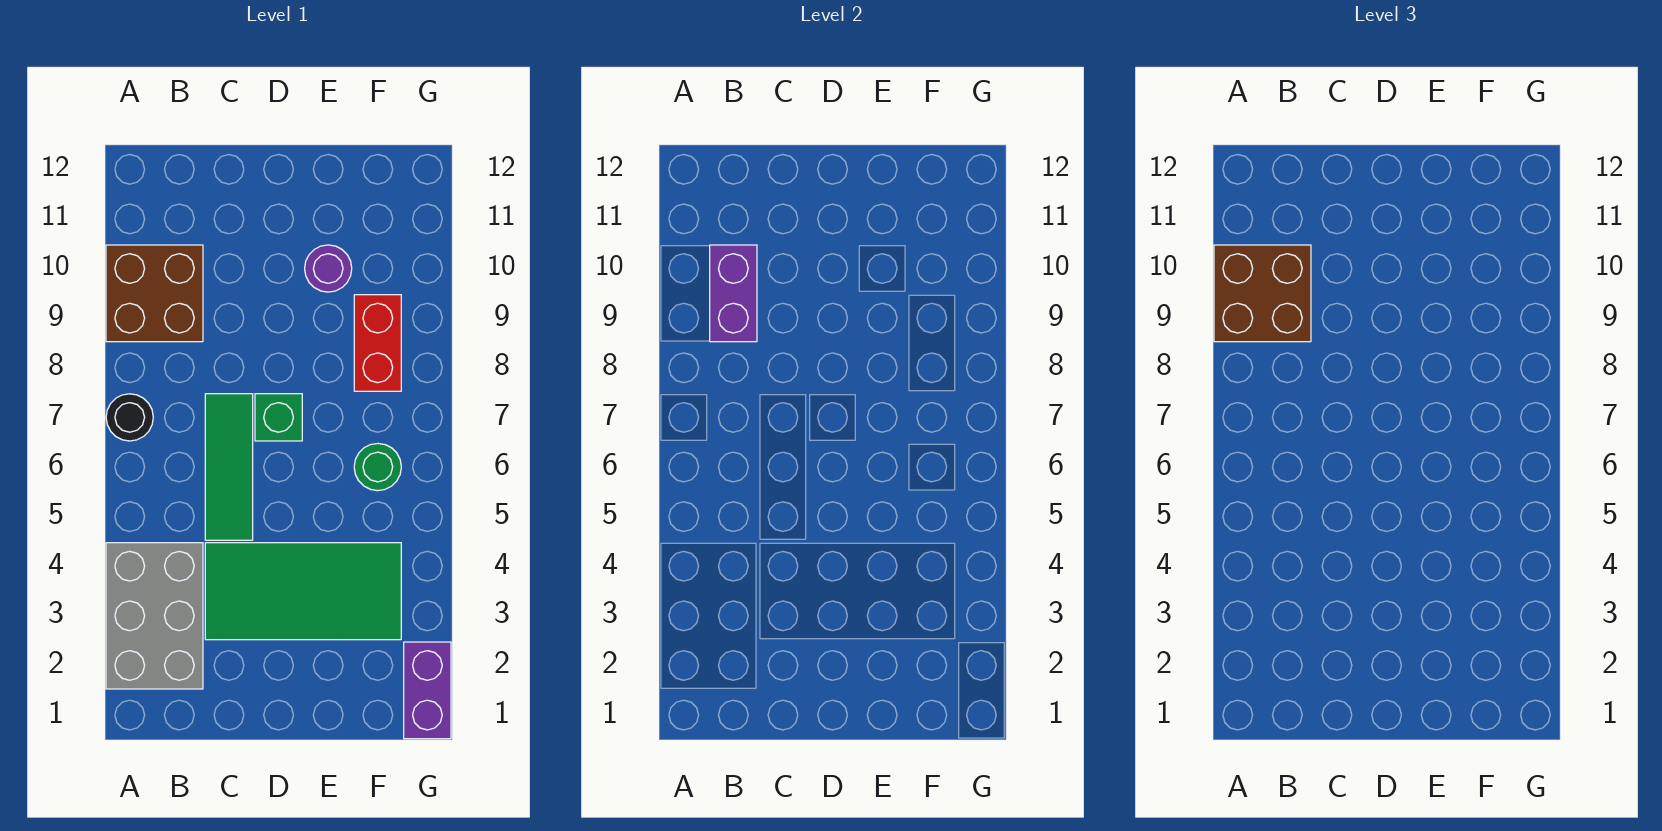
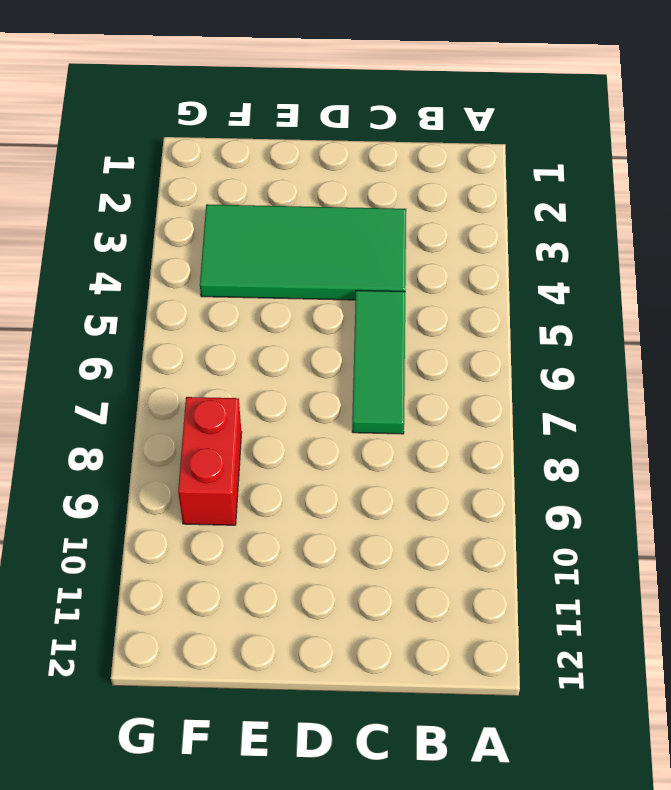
none -> grey brick A2:B4 level 1
none -> black round brick A7 level 1
none -> brown brick A9:B10 level 1

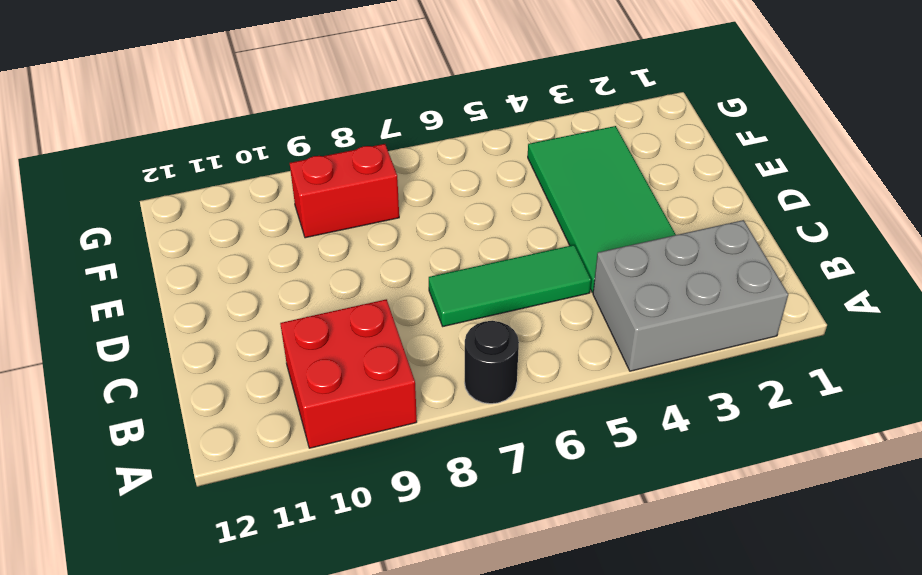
red brick A9:B10 level 1 -> brown brick A9:B10 level 1
none -> green brick D7 level 1
none -> purple round brick E10 level 1
none -> green round brick F6 level 1

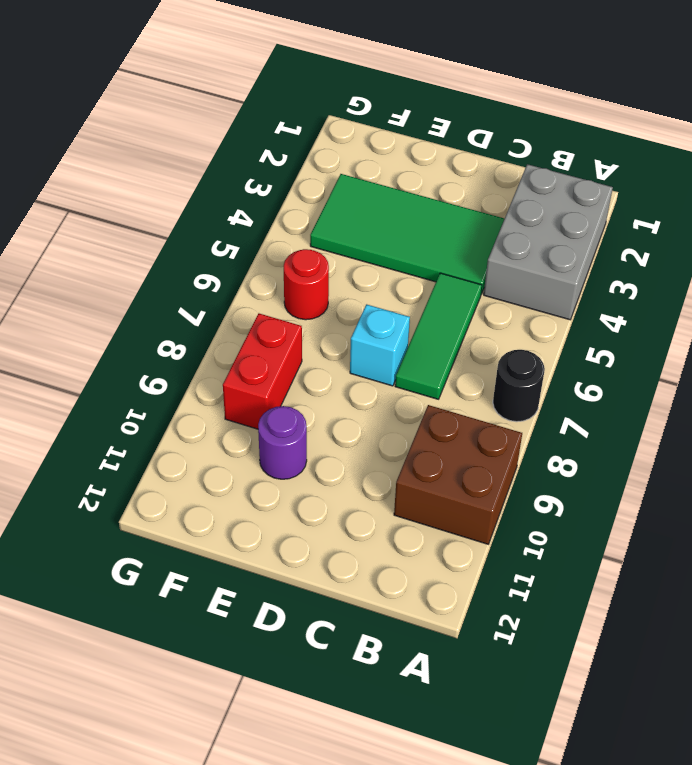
cyan brick D7 level 1 -> green brick D7 level 1
red round brick F6 level 1 -> green round brick F6 level 1
none -> purple brick G1:G2 level 1
none -> purple brick B9:B10 level 2
none -> brown brick A9:B10 level 3

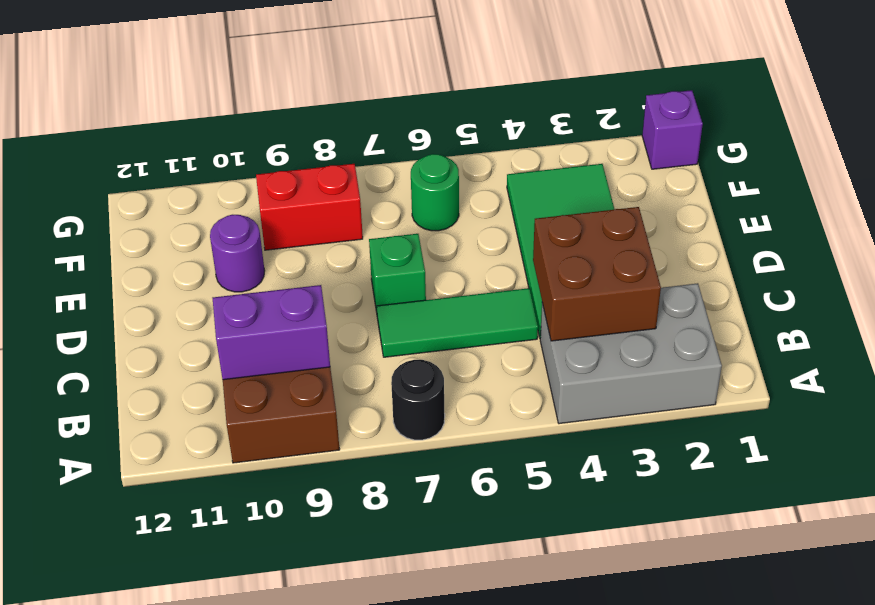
brown brick B3:C4 level 2 -> brown brick A9:B10 level 3
purple brick G1 level 1 -> purple brick G1:G2 level 1

